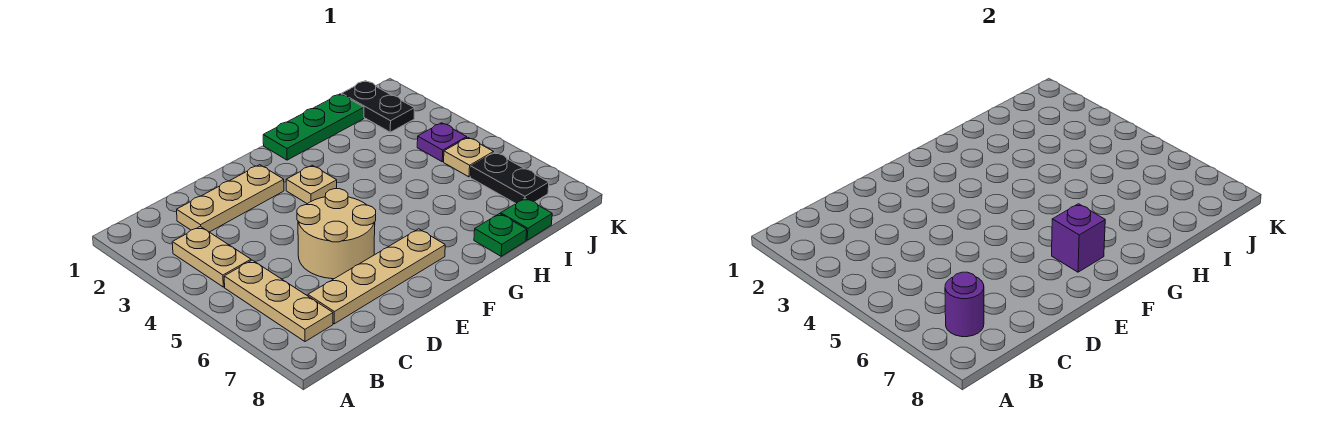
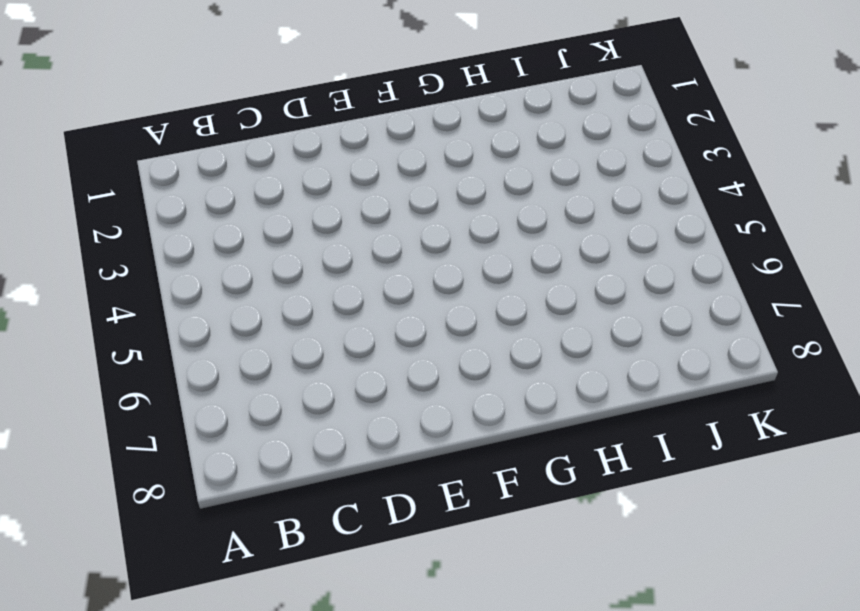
none -> tan plate B3:B4 level 1
none -> tan plate B5:B7 level 1
none -> tan plate C2:E2 level 1

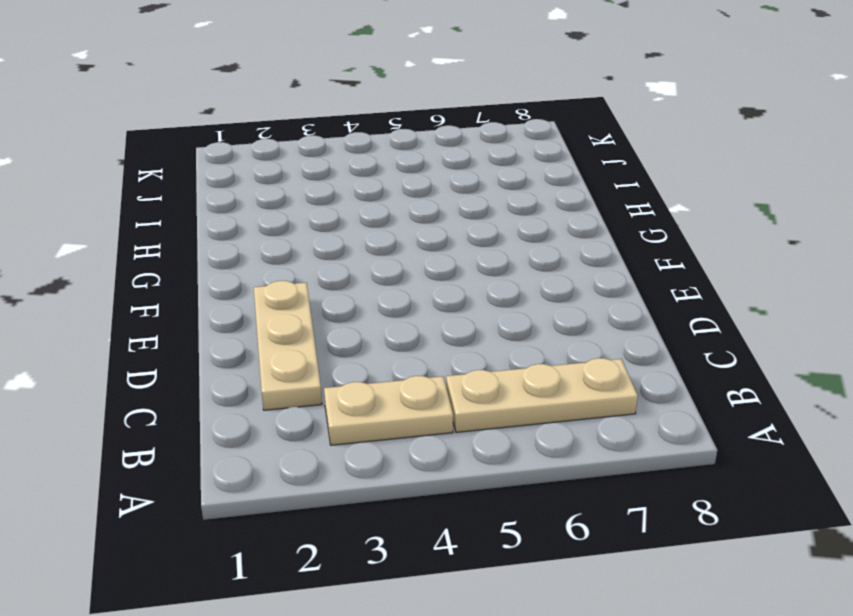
none -> tan plate C7:F7 level 1
none -> tan round brick D5:E6 level 1
none -> tan plate F3 level 1

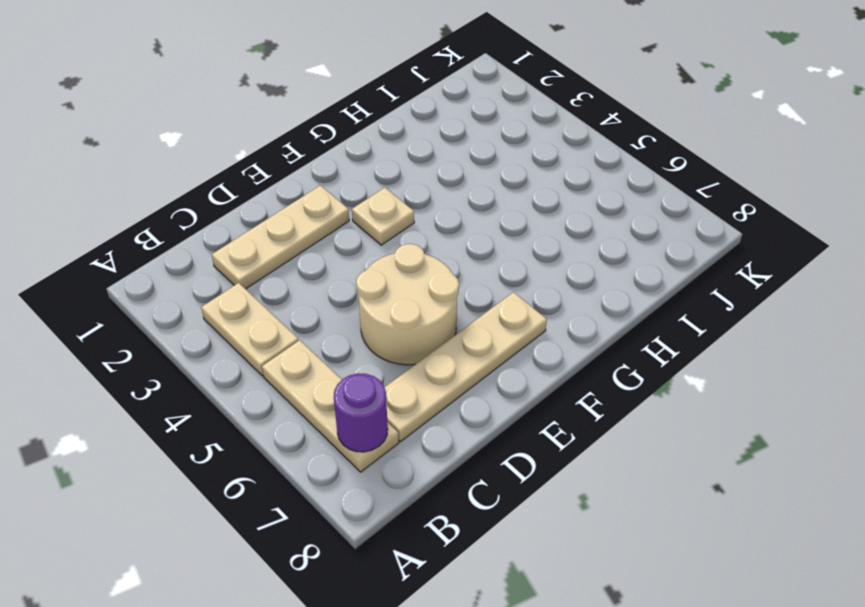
none -> green plate G1:I1 level 1
none -> green plate H8 level 1
none -> green plate I8 level 1

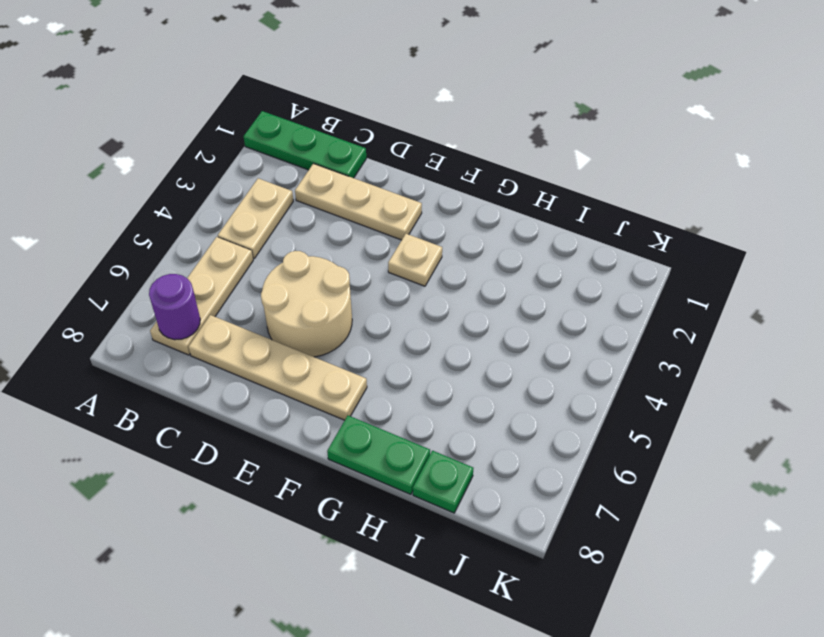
green plate A1:C1 level 1 -> green plate G1:I1 level 1
green plate G8:H8 level 1 -> green plate H8 level 1
none -> black plate J1:J2 level 1
none -> purple plate J4 level 1
none -> tan plate J5 level 1

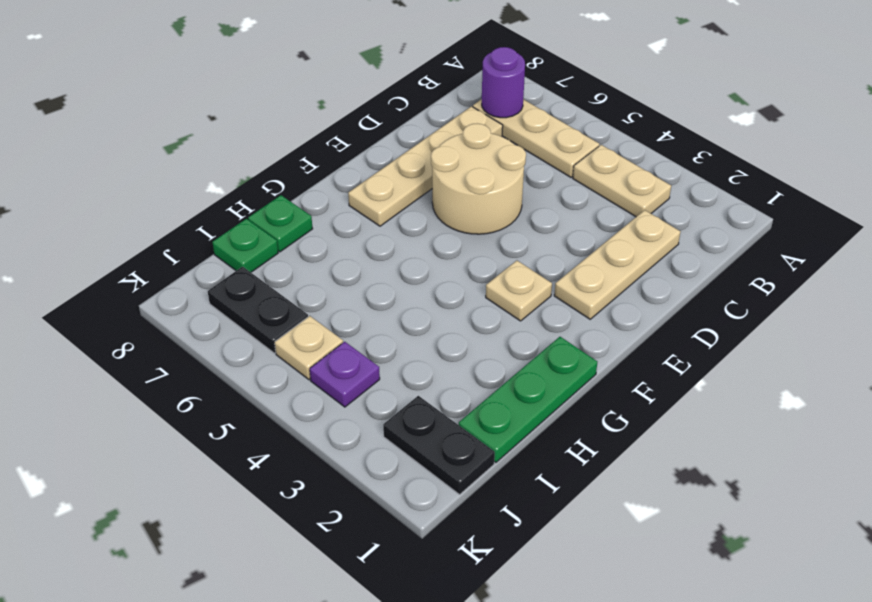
none -> purple brick F7 level 2

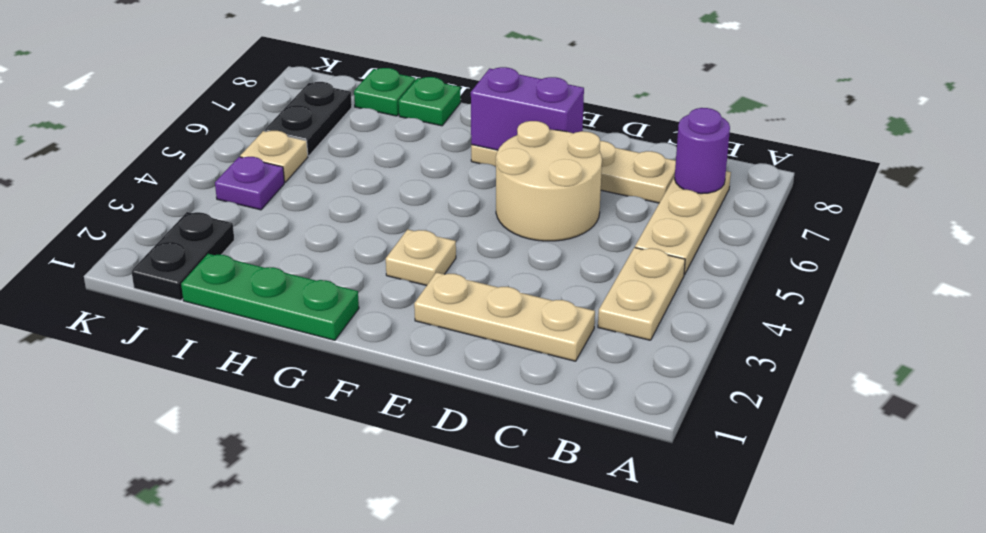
purple brick E7:F7 level 2 -> purple brick F7 level 2

